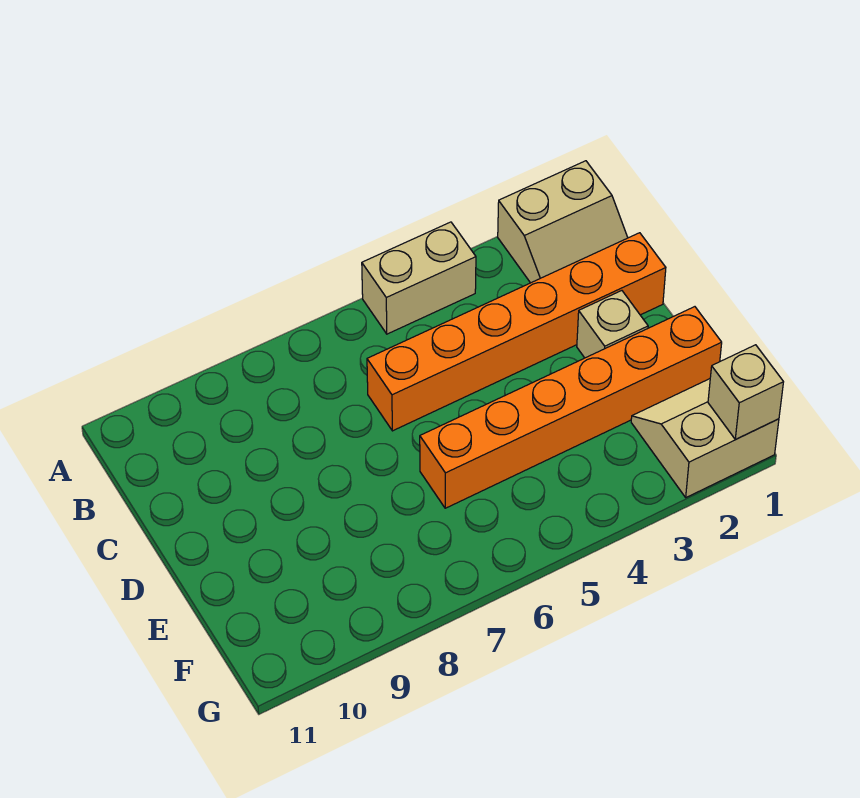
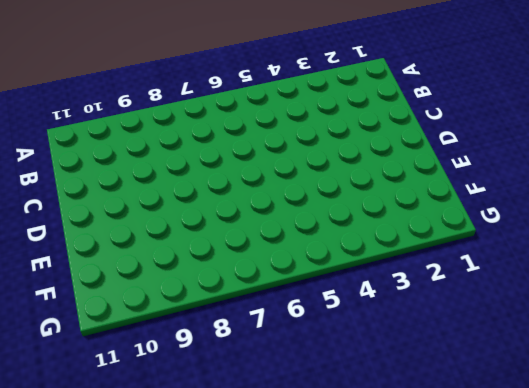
none -> tan slope A1:B2 level 1 top A
none -> tan brick A4:A5 level 1

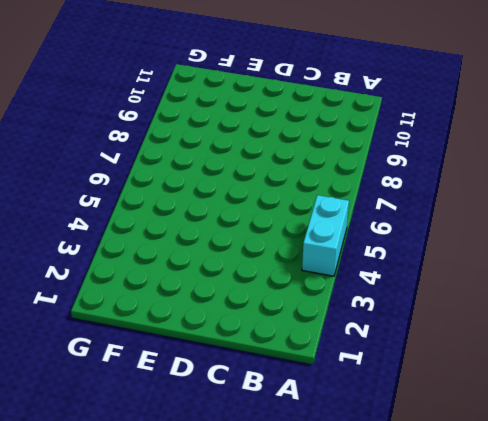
cyan brick A4:A5 level 1 -> tan brick A4:A5 level 1
none -> tan slope A1:B2 level 1 top A
none -> orange brick C1:C6 level 1

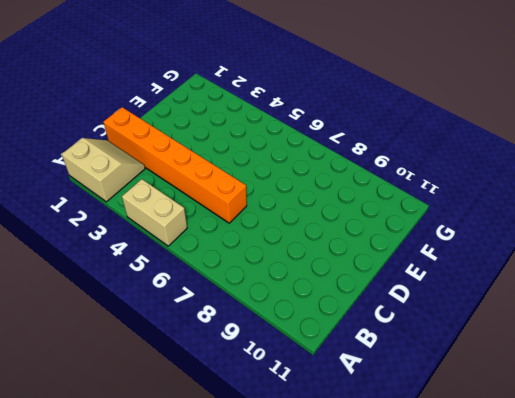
none -> tan brick D2 level 1
none -> orange brick E1:E6 level 1

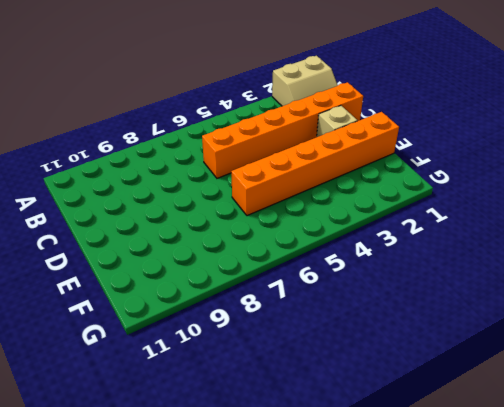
none -> tan brick A4:A5 level 1
none -> tan slope F1:G2 level 1 top G

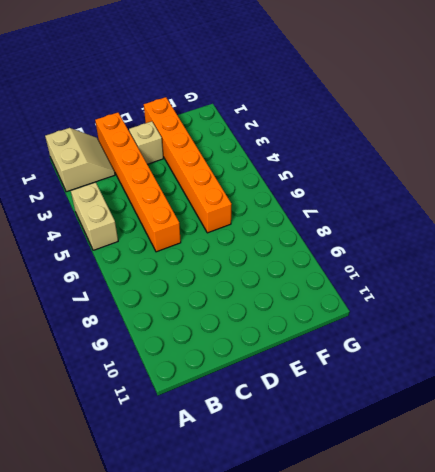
none -> tan slope F1:G2 level 1 top G
none -> tan brick G1 level 2

